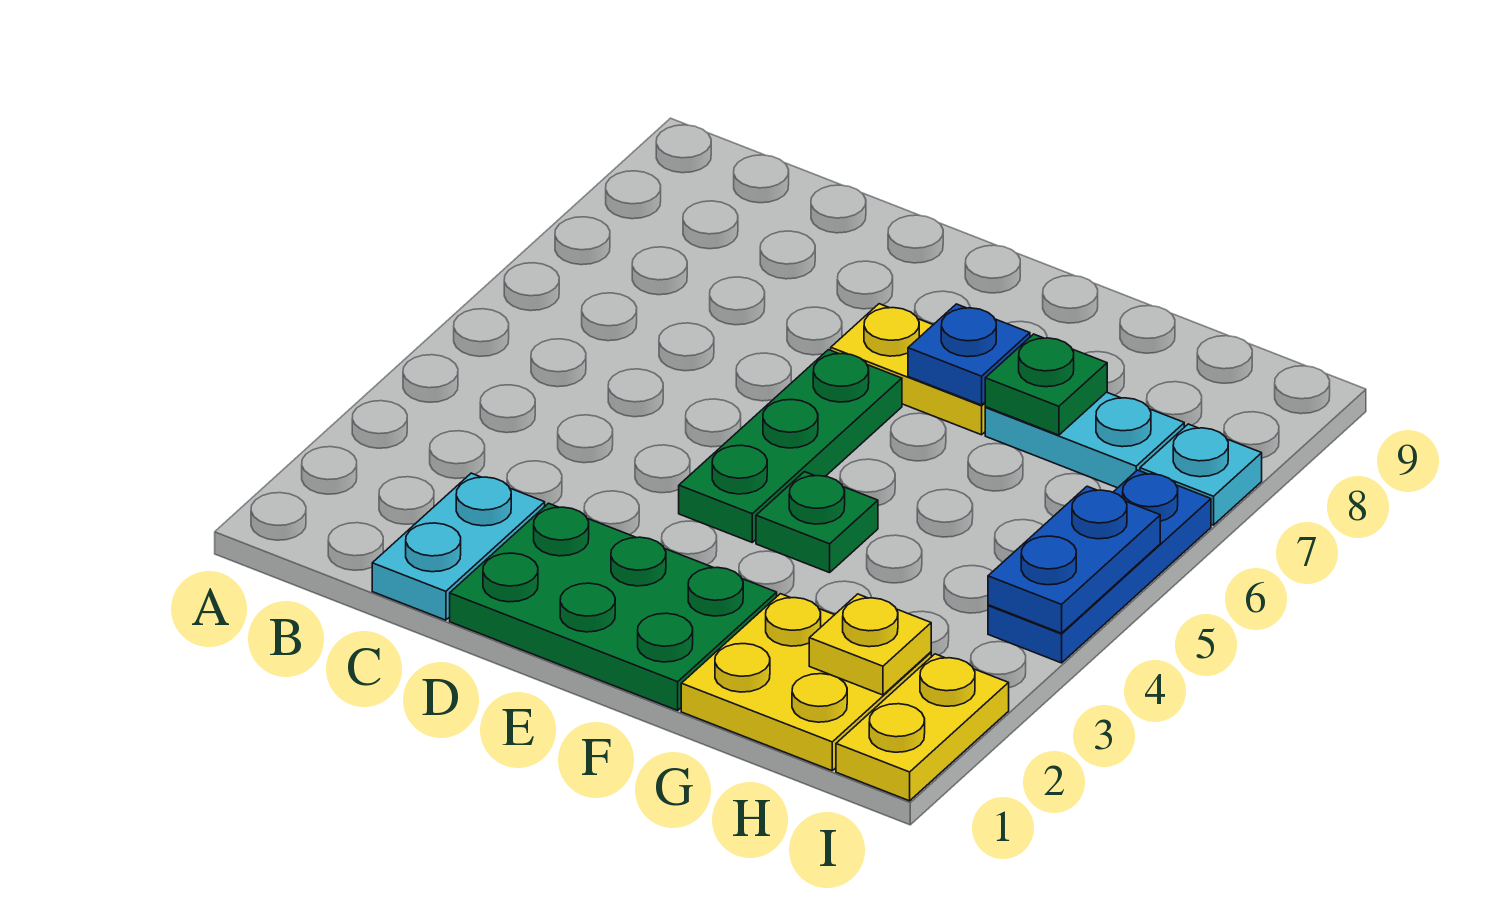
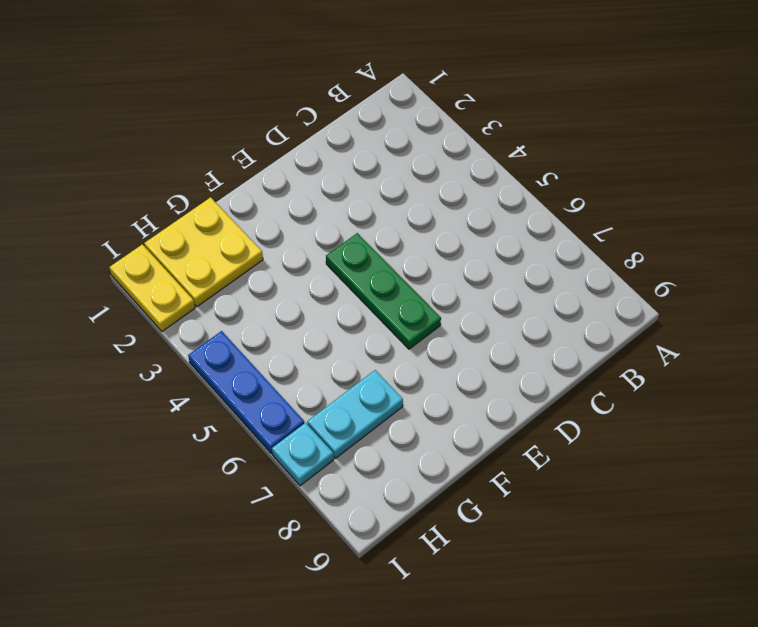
none -> cyan plate C1:C2 level 1
none -> green plate D1:F2 level 1
none -> yellow plate E7:F7 level 1

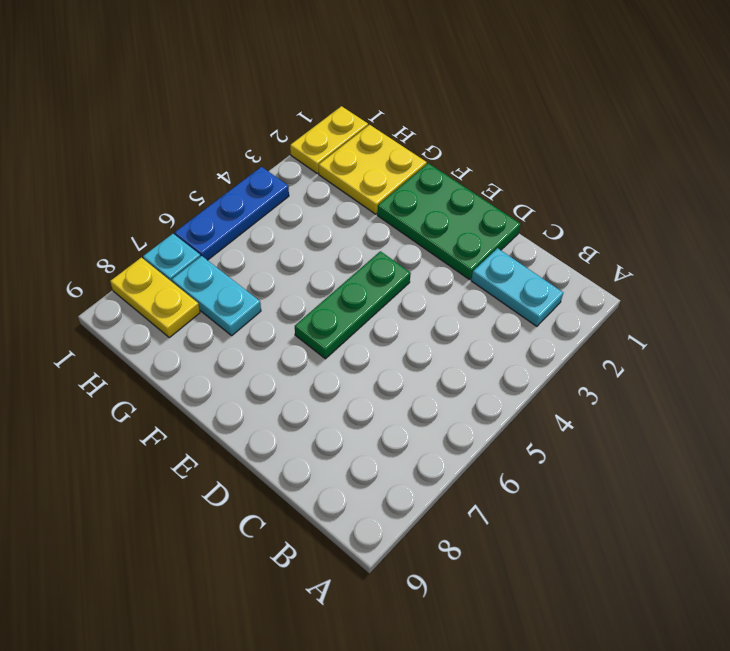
cyan plate B2:C2 level 1 -> cyan plate C1:C2 level 1
yellow plate H8:I8 level 1 -> yellow plate E7:F7 level 1
none -> green plate F4 level 1
none -> blue plate F7 level 2
none -> green plate G7 level 2

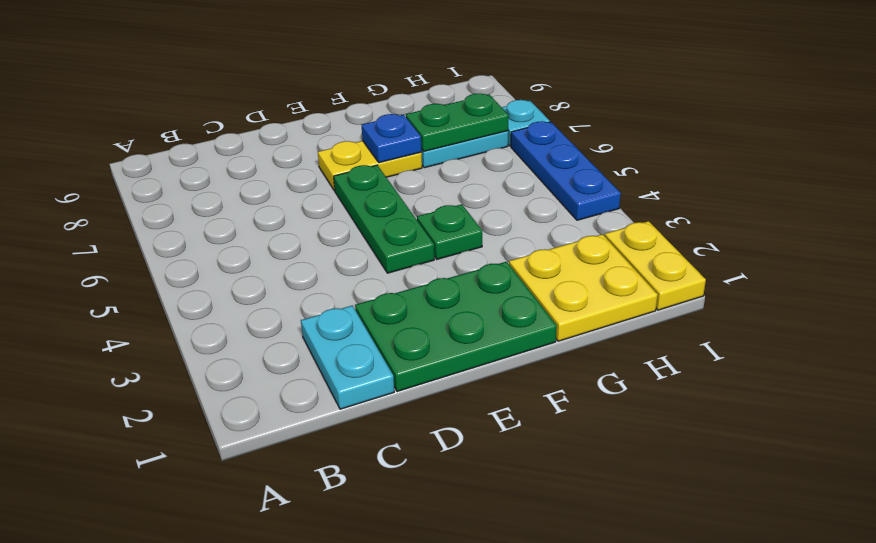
green plate G7:H7 level 2 -> green plate G7 level 2
none -> yellow plate H2 level 2
none -> blue plate I4:I5 level 2

